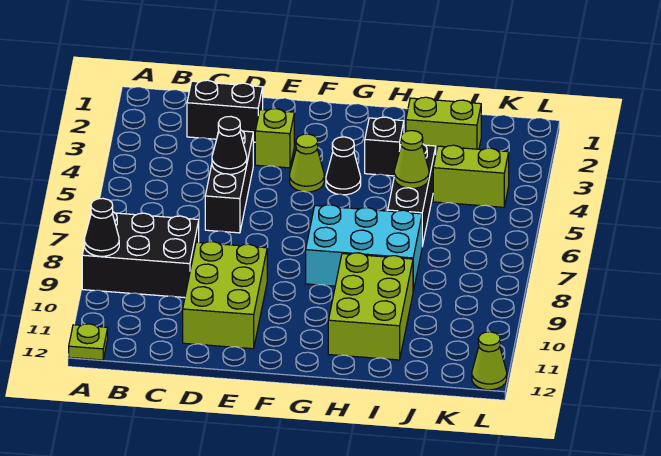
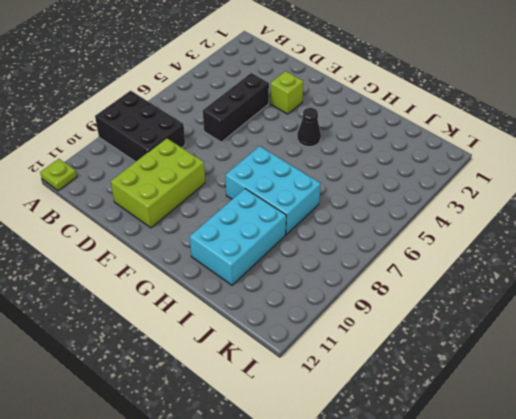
cyan brick H9:I11 level 1 -> lime brick H9:I11 level 1
none -> black brick C2:D2 level 1
none -> lime cone F4 level 1
none -> black brick H3 level 1

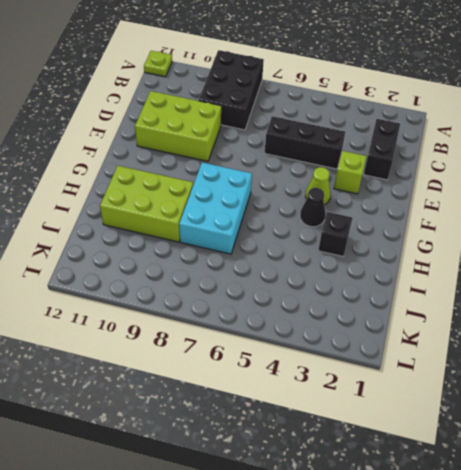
none -> lime brick I2:J2 level 1
none -> black brick I4:I6 level 1
none -> lime brick J4:K4 level 1

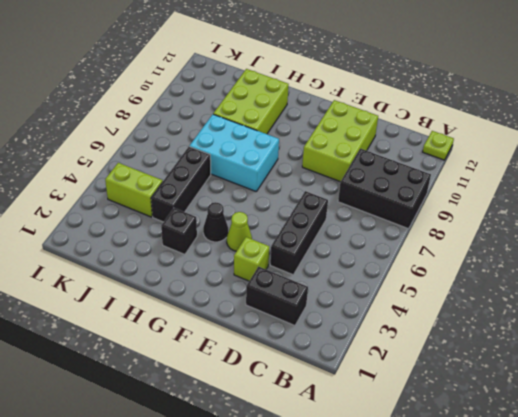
none -> lime brick I2:J2 level 1
none -> lime cone L12 level 1
none -> black cone A9 level 2

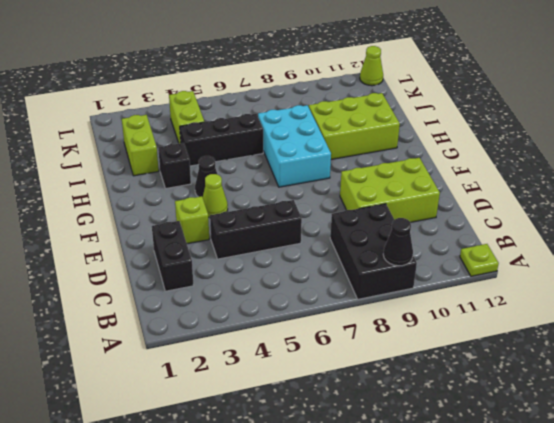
none -> black cone D5 level 2
none -> lime cone I5 level 2

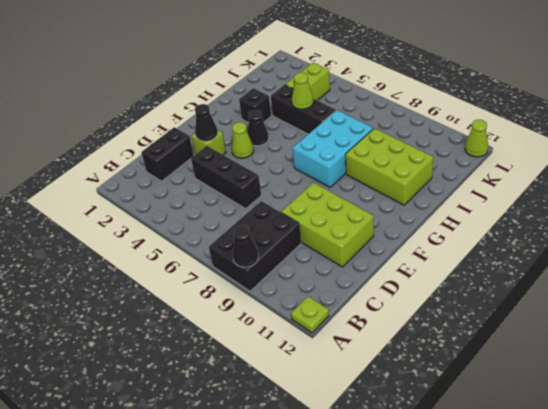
black cone E3 level 2 -> black cone D5 level 2
none -> lime brick I2:J2 level 1

